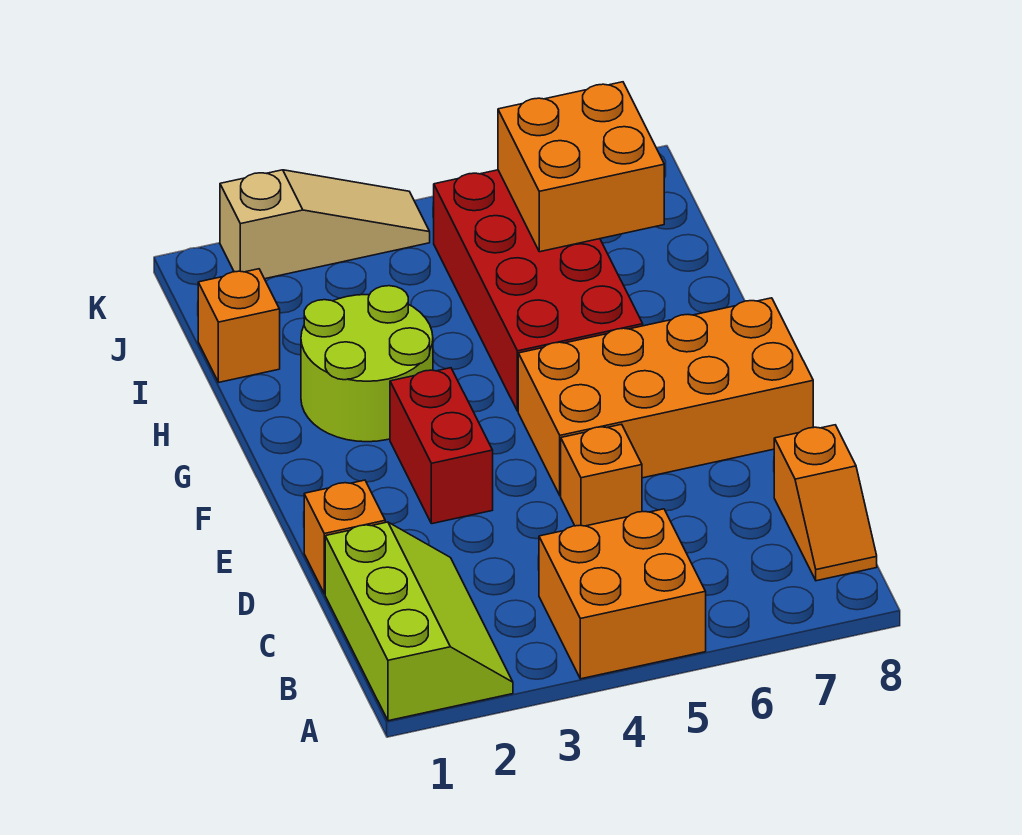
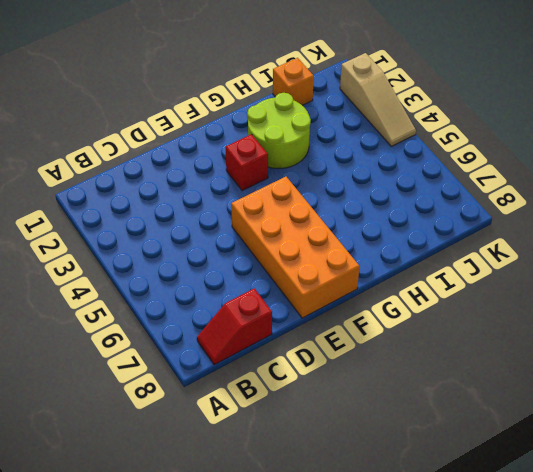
red slope B8:C8 level 1 top C -> orange slope B8:C8 level 1 top C
red brick F3 level 1 -> red brick E3:F3 level 1
none -> lime slope A1:C2 level 1 top 1
none -> orange brick A4:B5 level 1
none -> orange brick D1 level 1

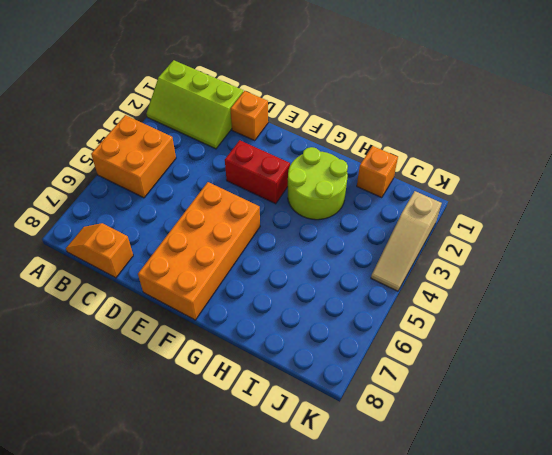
none -> orange brick D5 level 1
none -> red brick G5:J6 level 1
none -> orange brick I6:J7 level 2

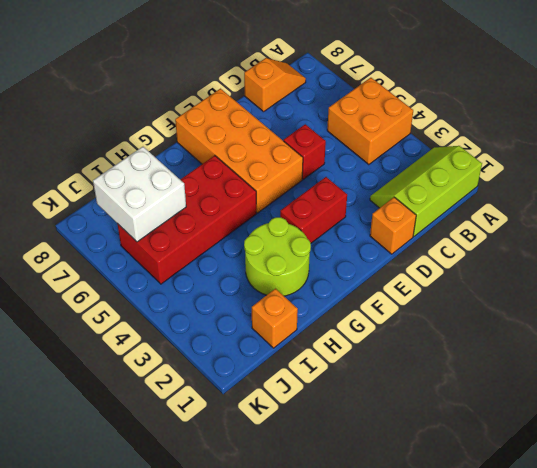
red brick D5 level 1 -> orange brick D5 level 1
white brick I6:J7 level 2 -> orange brick I6:J7 level 2
none -> tan slope K2:K4 level 1 top 2

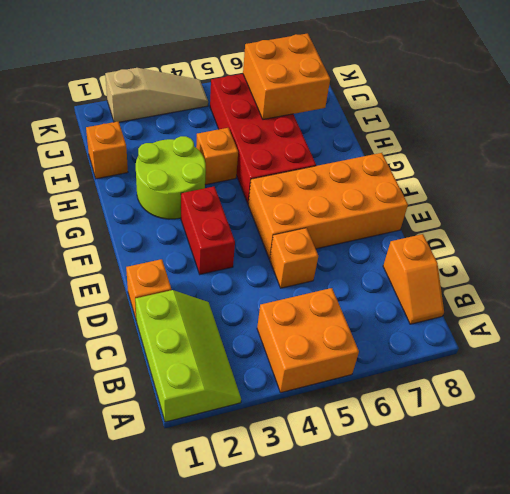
orange brick H4 level 1 -> none

